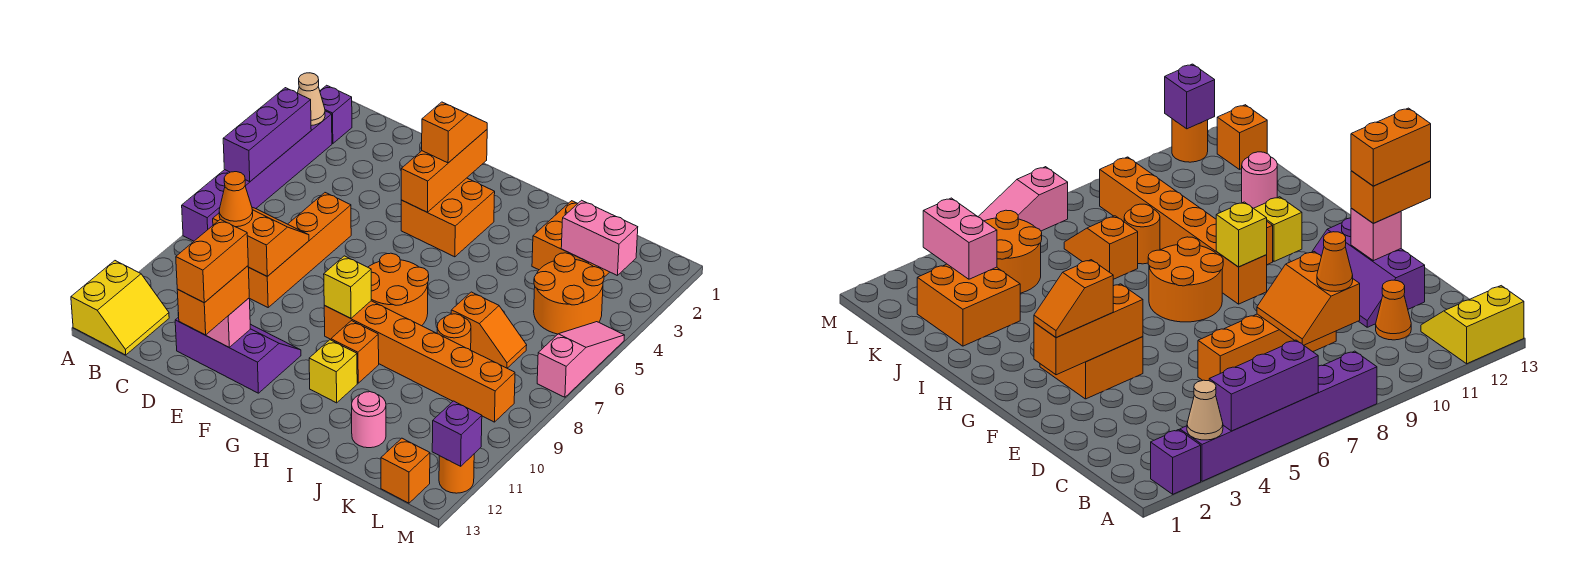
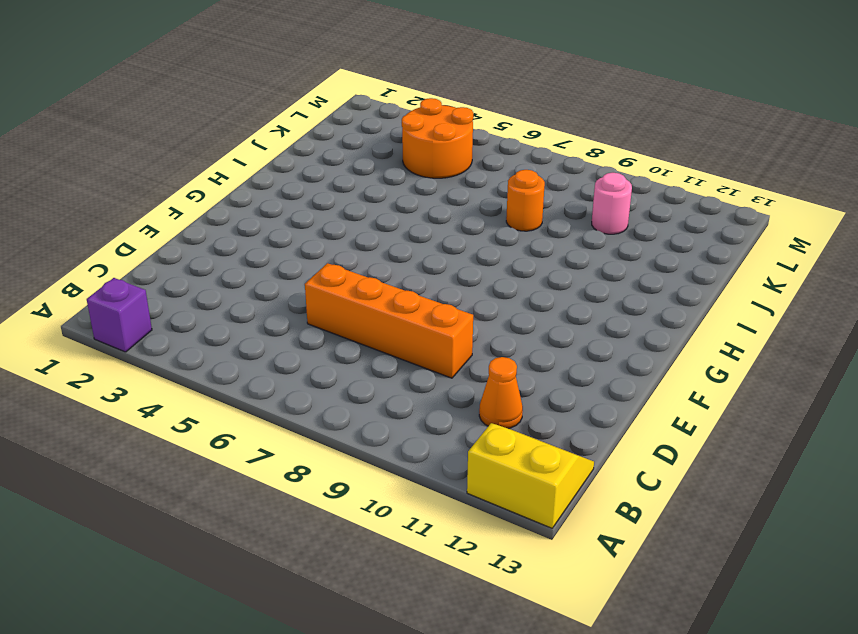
pink round brick K10 level 1 -> pink round brick J12 level 1
none -> purple brick A3:A8 level 1
none -> purple slope D11:F12 level 1 top 12
none -> orange brick F3:G4 level 1
none -> orange round brick G7:H8 level 1

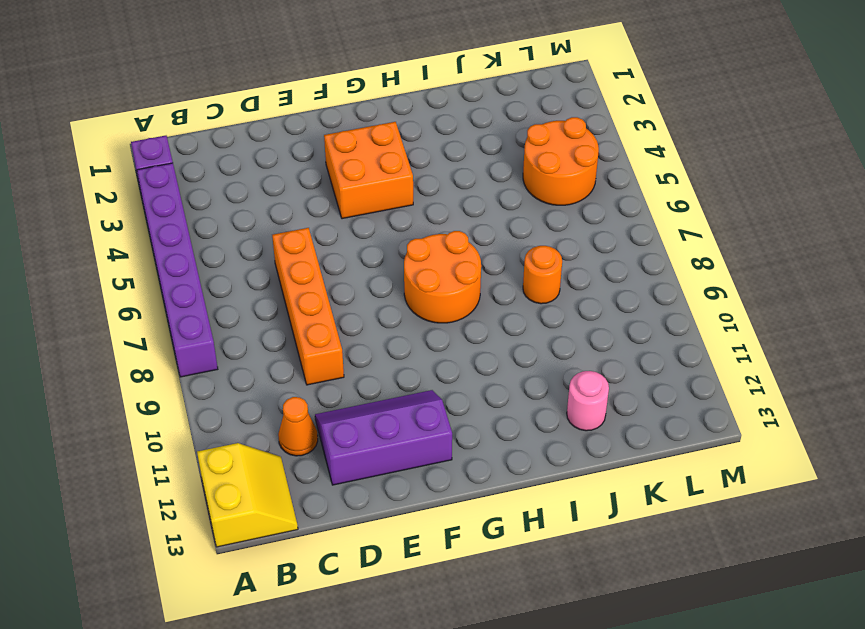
none -> orange brick G9:L9 level 1
none -> orange brick H10 level 1
none -> yellow brick H11 level 1
none -> orange brick J2:K3 level 1

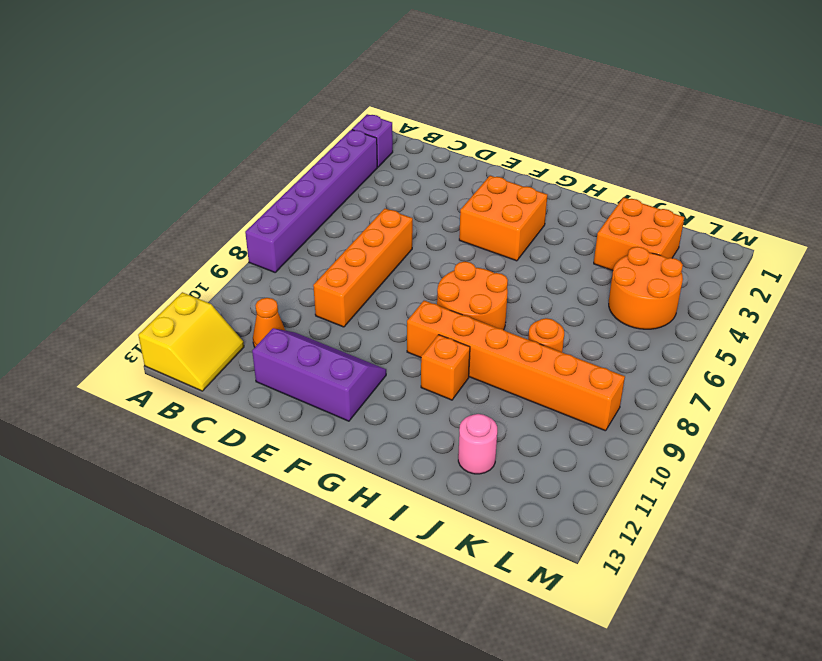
none -> yellow brick H11 level 1
none -> orange slope J7:K7 level 1 top J
none -> orange brick L13 level 1
none -> pink slope M5:M7 level 1 top 7

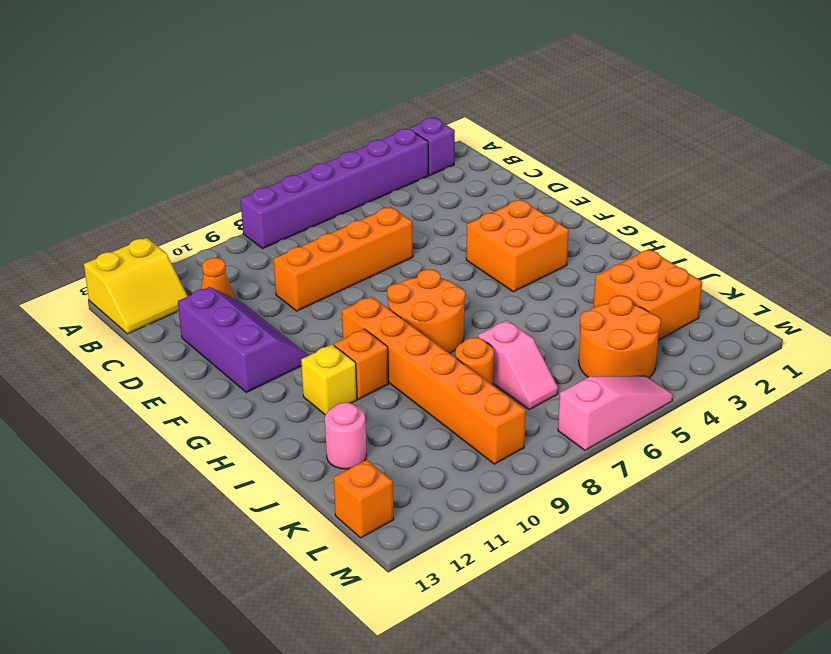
pink slope J7:K7 level 1 top J -> orange slope J7:K7 level 1 top J
none -> orange round brick M12 level 1
none -> tan cone A3 level 2
none -> purple brick A4:A6 level 2
none -> orange slope C8:D9 level 2 top 9

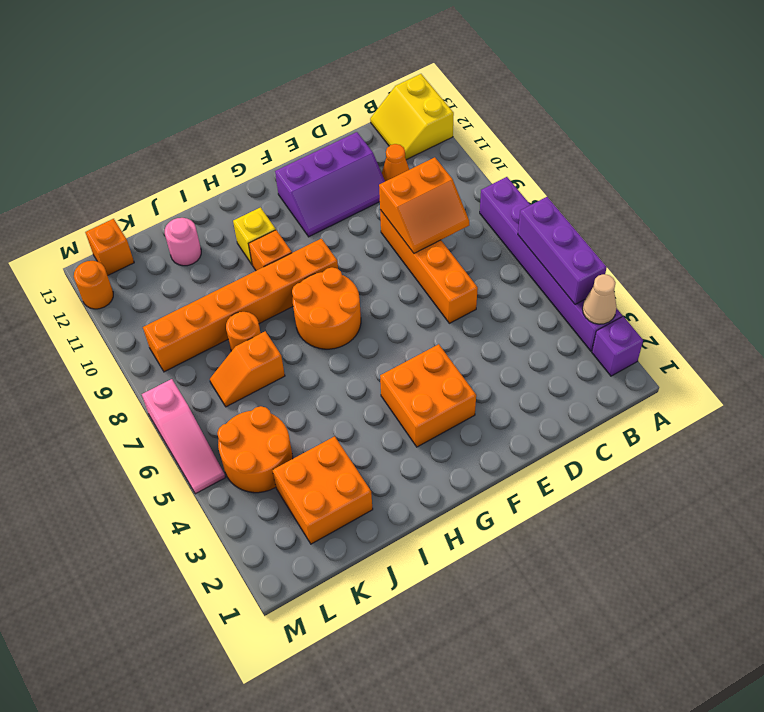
none -> pink brick E12 level 2
none -> orange brick F2:F4 level 2
none -> yellow brick G9 level 2
none -> pink brick K3:L3 level 2

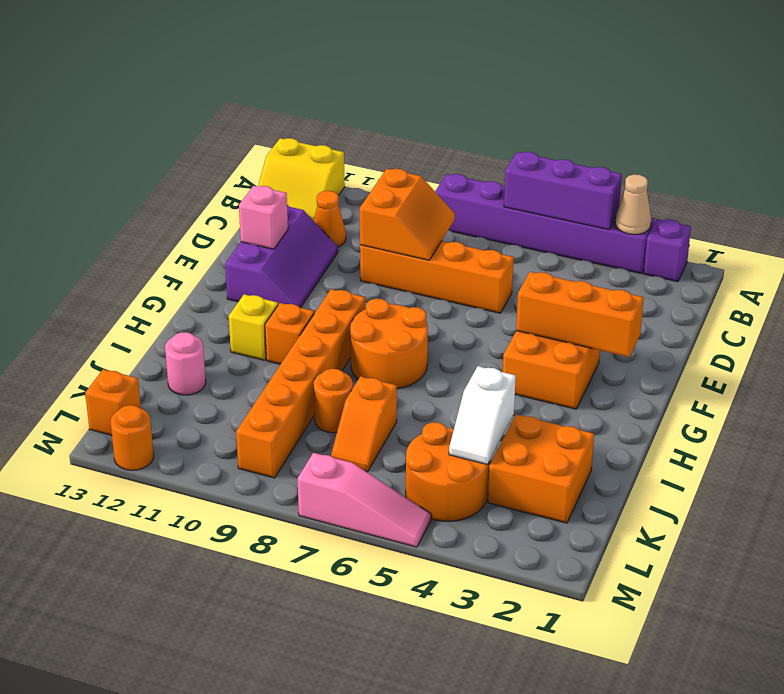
white slope J4:K4 level 2 top J -> none
none -> yellow brick G9 level 2
none -> pink brick K3:L3 level 2
none -> purple brick M12 level 2
none -> orange cone C9 level 3

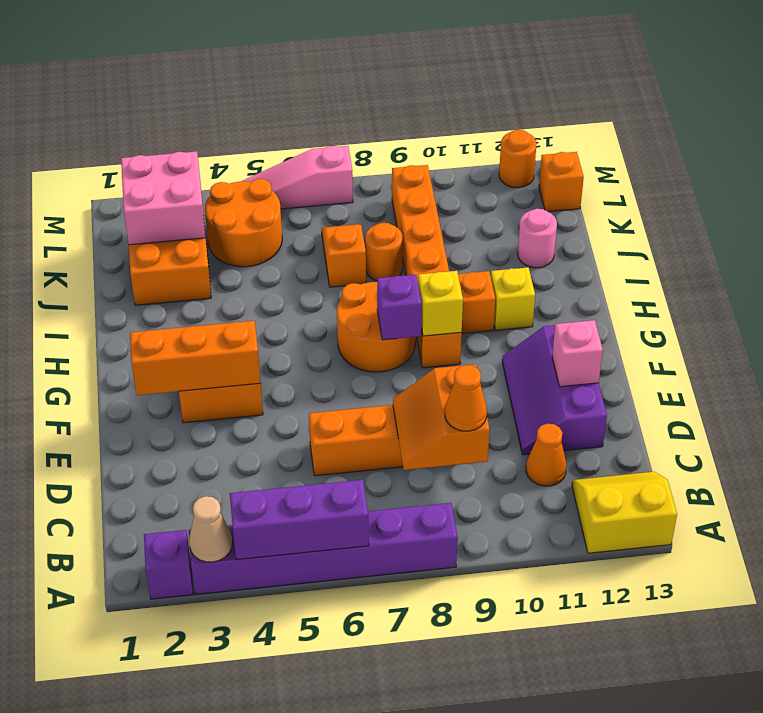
purple brick G8 level 2 -> purple brick M12 level 2
pink brick K2:L3 level 2 -> pink brick K3:L3 level 2
none -> orange brick E12:E13 level 3
none -> orange slope F2:F3 level 3 top 3
none -> orange brick E12:E13 level 4

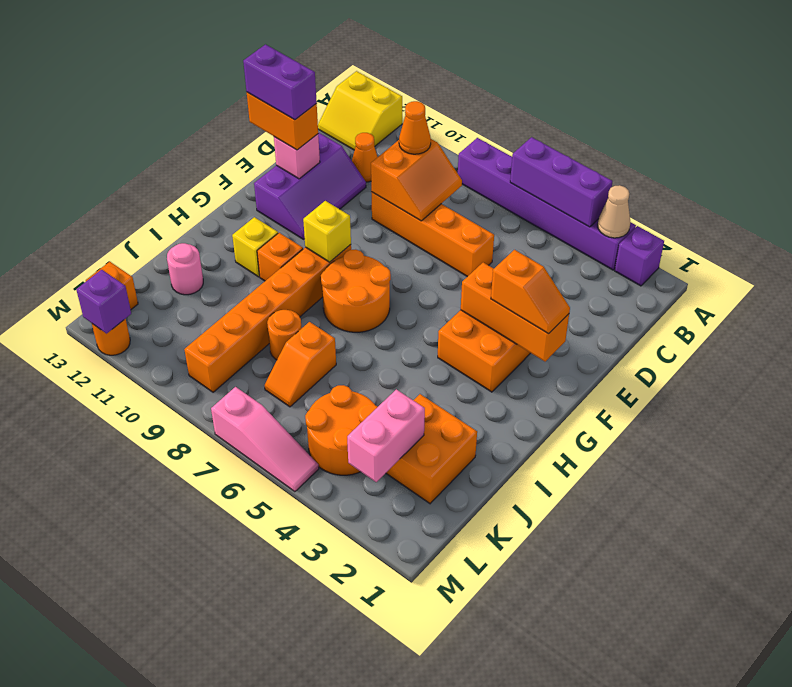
purple brick E12:E13 level 4 -> orange brick E12:E13 level 4

